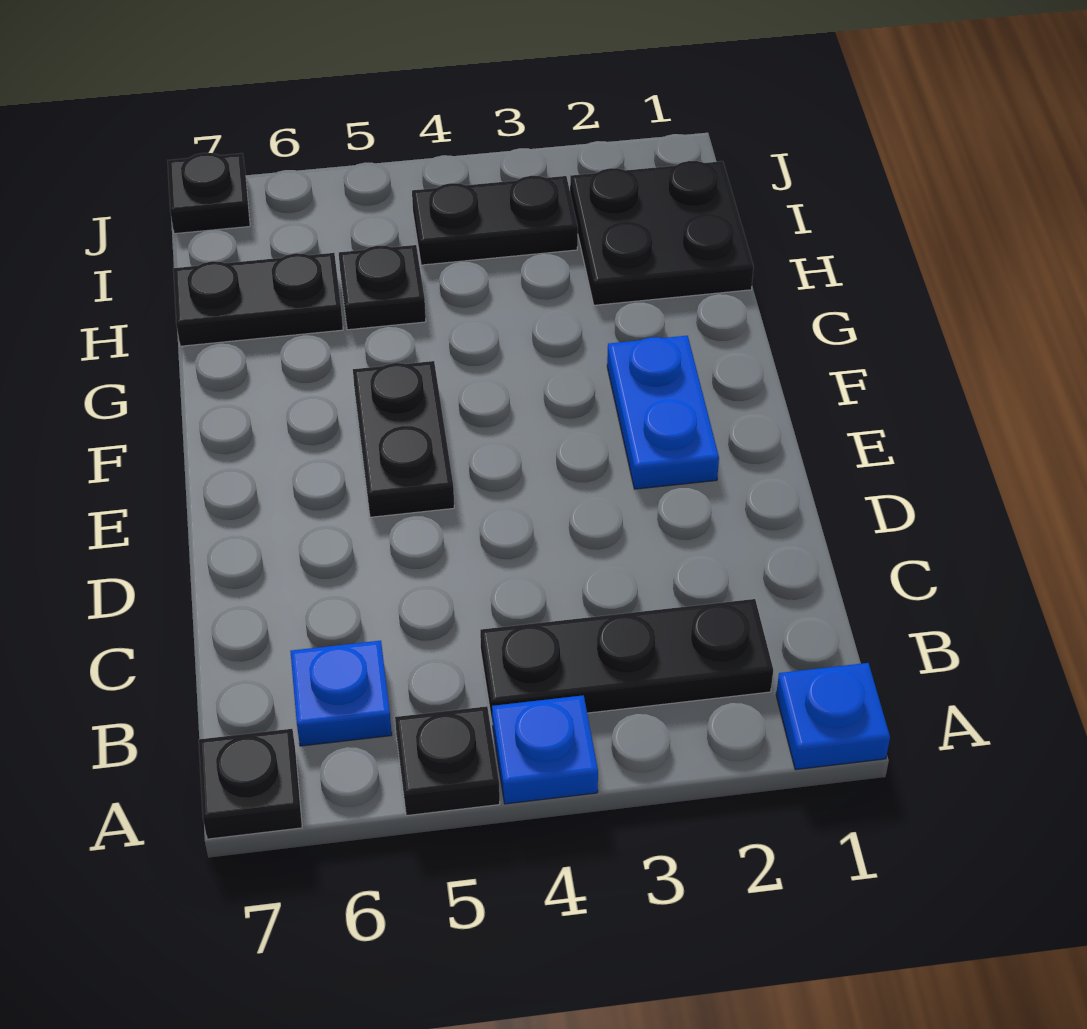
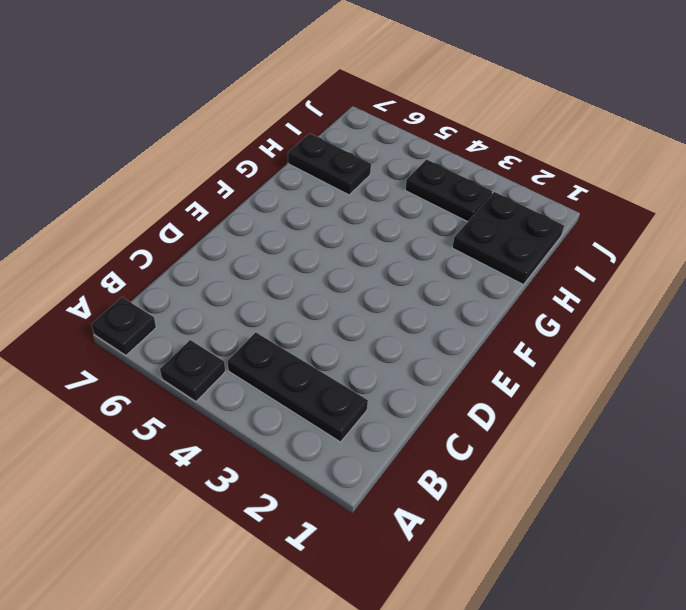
none -> blue plate A1 level 1
none -> blue plate A4 level 1
none -> blue plate B6 level 1

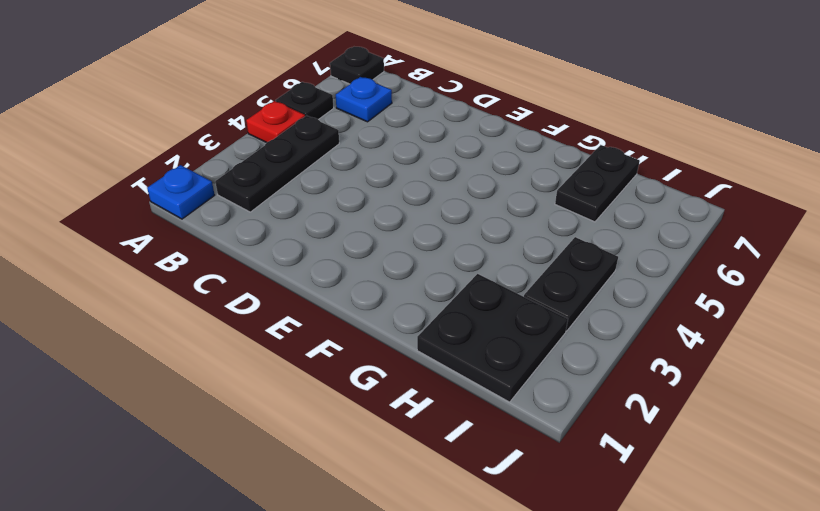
red plate A4 level 1 -> blue plate A4 level 1
none -> blue plate E2:F2 level 1
none -> black plate E5:F5 level 1
none -> black plate H5 level 1

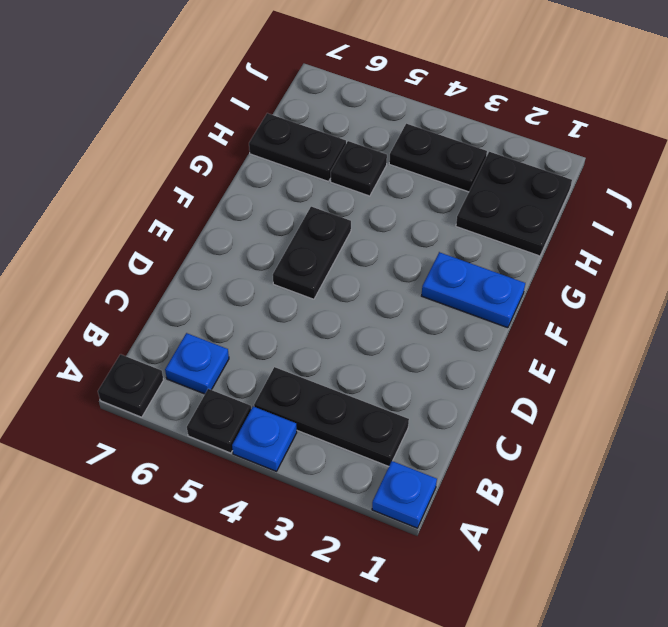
blue plate F1:F2 level 1 -> blue plate E2:F2 level 1
none -> black plate J7 level 1

